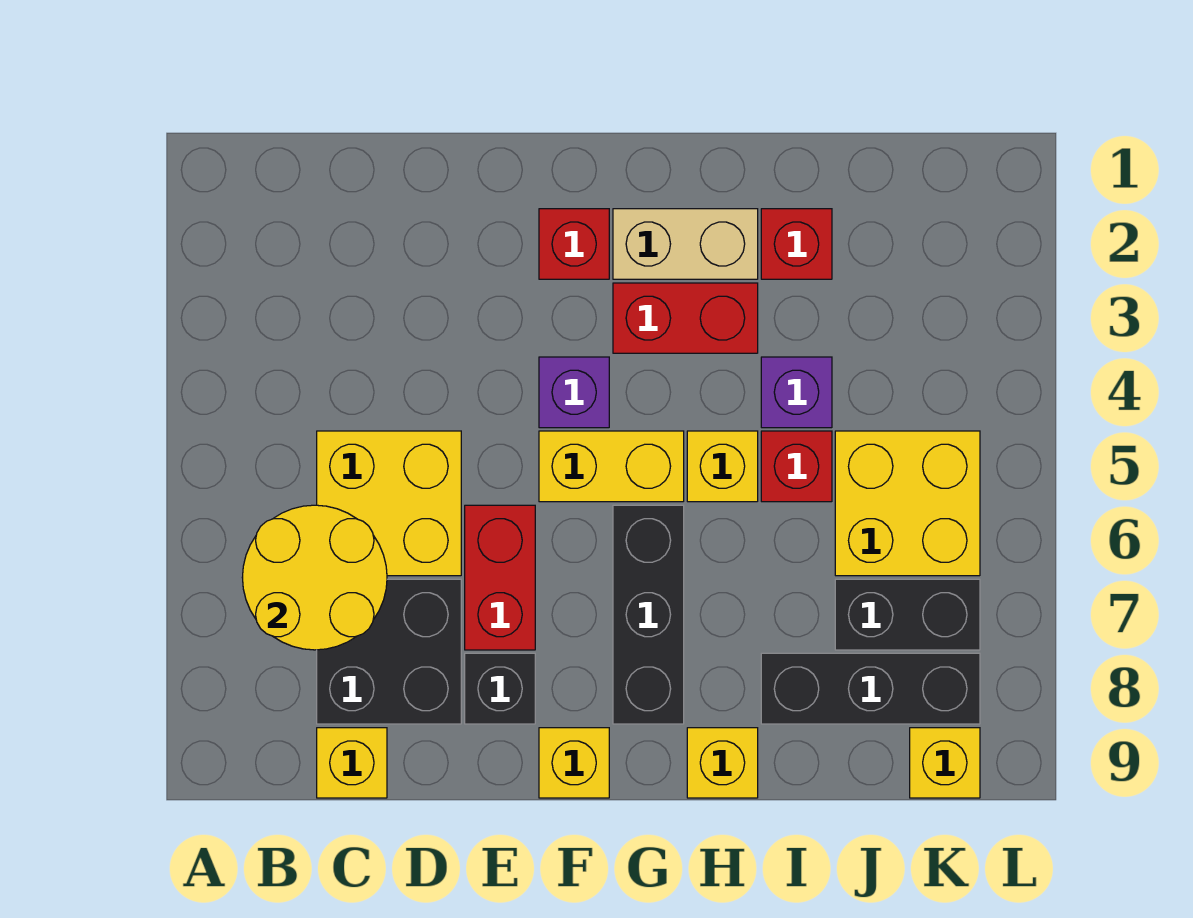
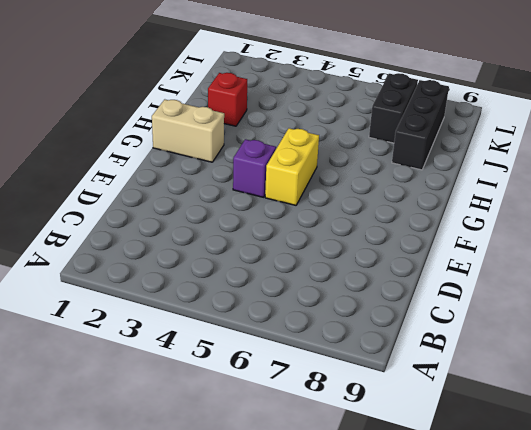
tan brick G1:G2 level 1 -> tan brick G2:H2 level 1
none -> yellow brick C5:D6 level 1
none -> black brick C7:D8 level 1
none -> yellow brick C9 level 1

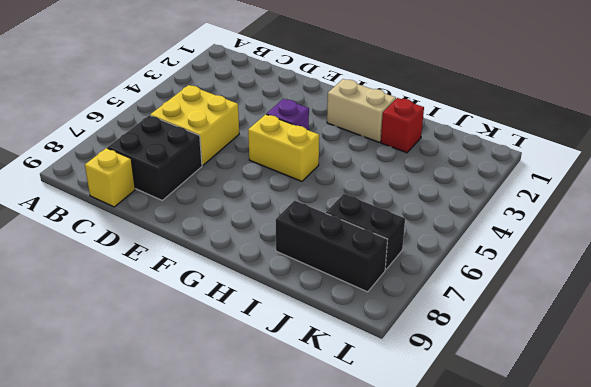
none -> red brick E6:E7 level 1
none -> black brick E8 level 1
none -> red brick F2 level 1

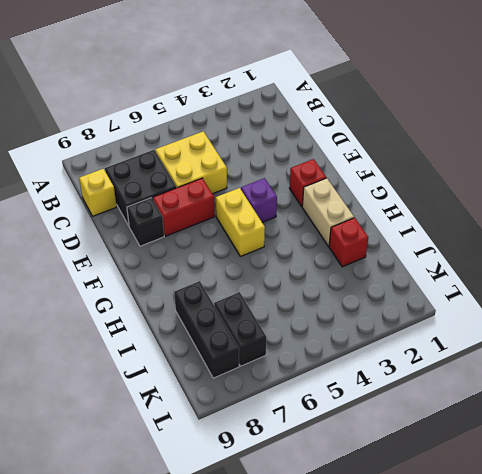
none -> yellow brick F9 level 1
none -> red brick G3:H3 level 1
none -> black brick G6:G8 level 1

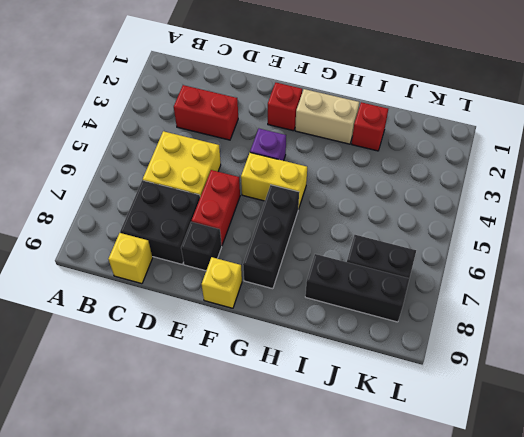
red brick C3:D3 level 1 -> red brick G3:H3 level 1
none -> yellow brick H5 level 1
none -> yellow brick H9 level 1
none -> purple brick I4 level 1

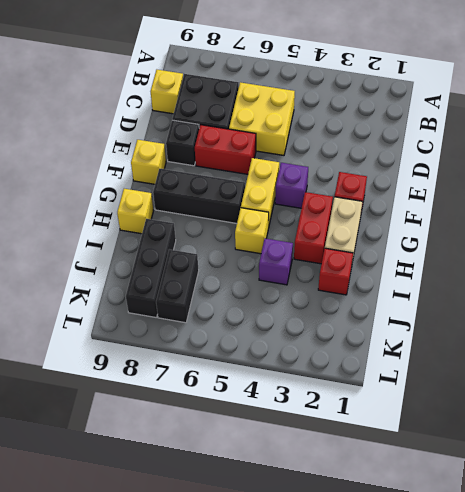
none -> red brick I5 level 1
none -> yellow brick J5:K6 level 1
none -> yellow brick K9 level 1

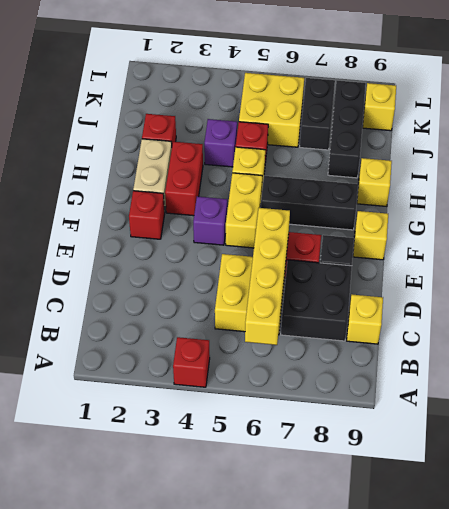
red brick A4 level 1 -> none
yellow brick B6:E6 level 2 -> yellow round brick B6:C7 level 2

